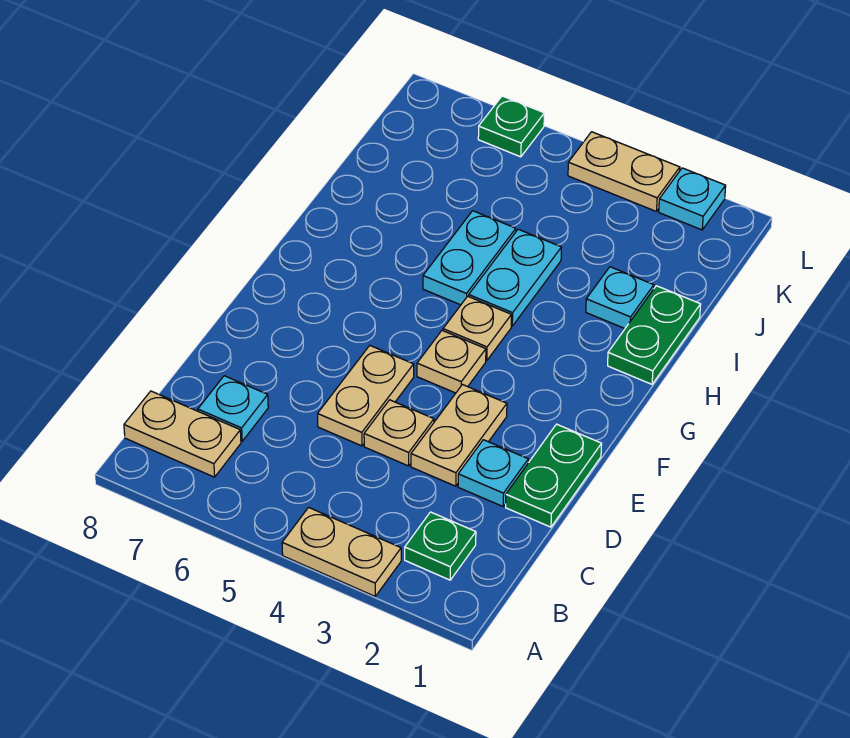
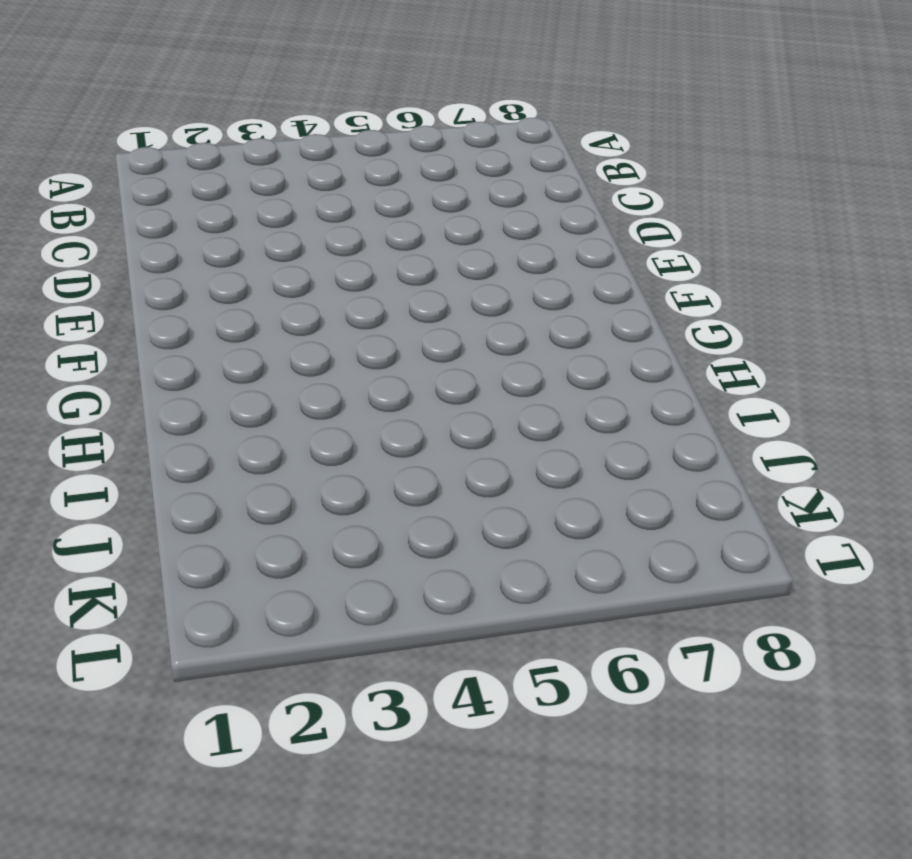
none -> tan plate A3:A4 level 1
none -> green plate B2 level 1
none -> tan plate B7:B8 level 1

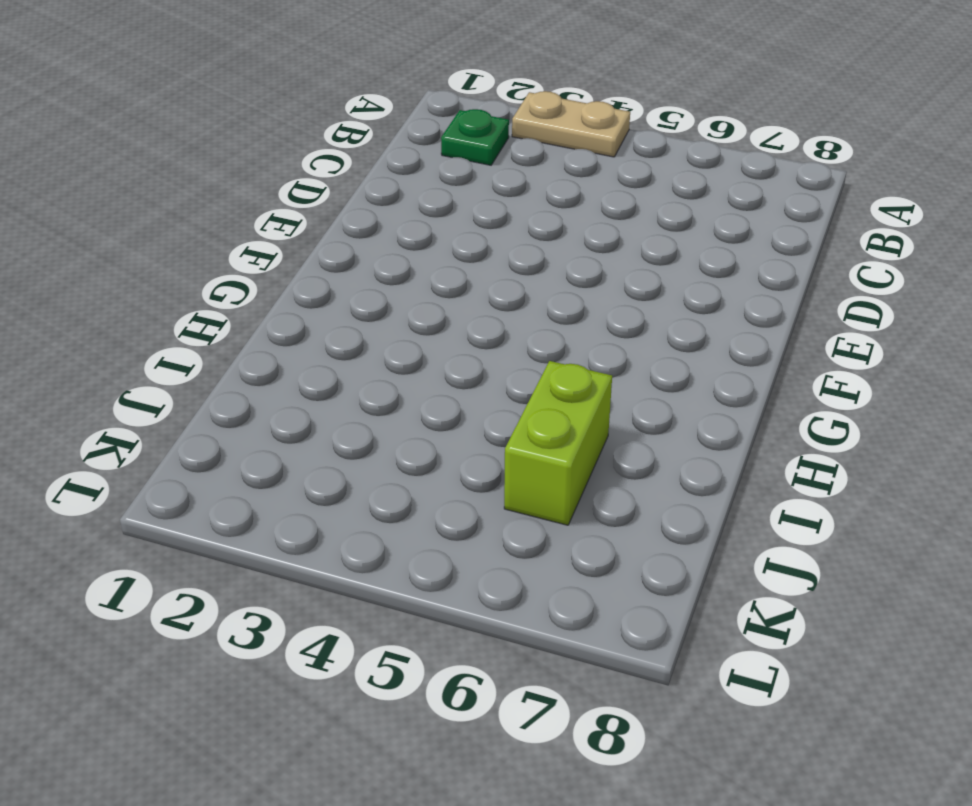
lime brick I6:J6 level 1 -> none
none -> tan plate B7:B8 level 1
none -> cyan plate C7 level 1
none -> green plate D1:E1 level 1

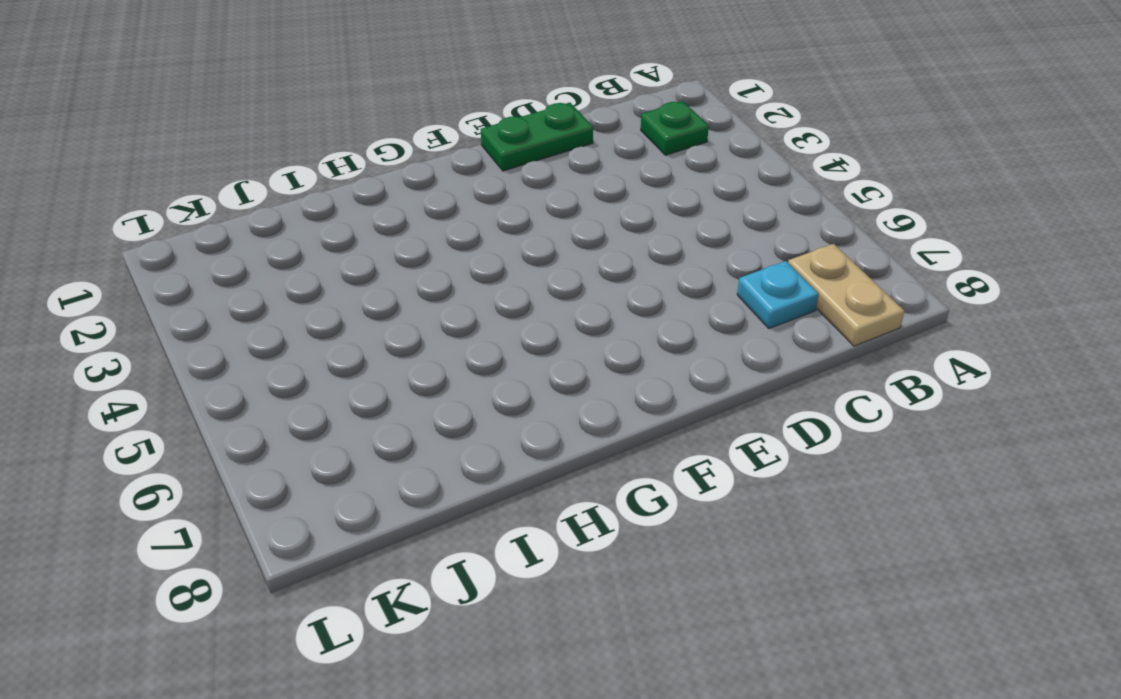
none -> tan plate A3:A4 level 1
none -> cyan plate D2 level 1
none -> tan plate D3:E3 level 1

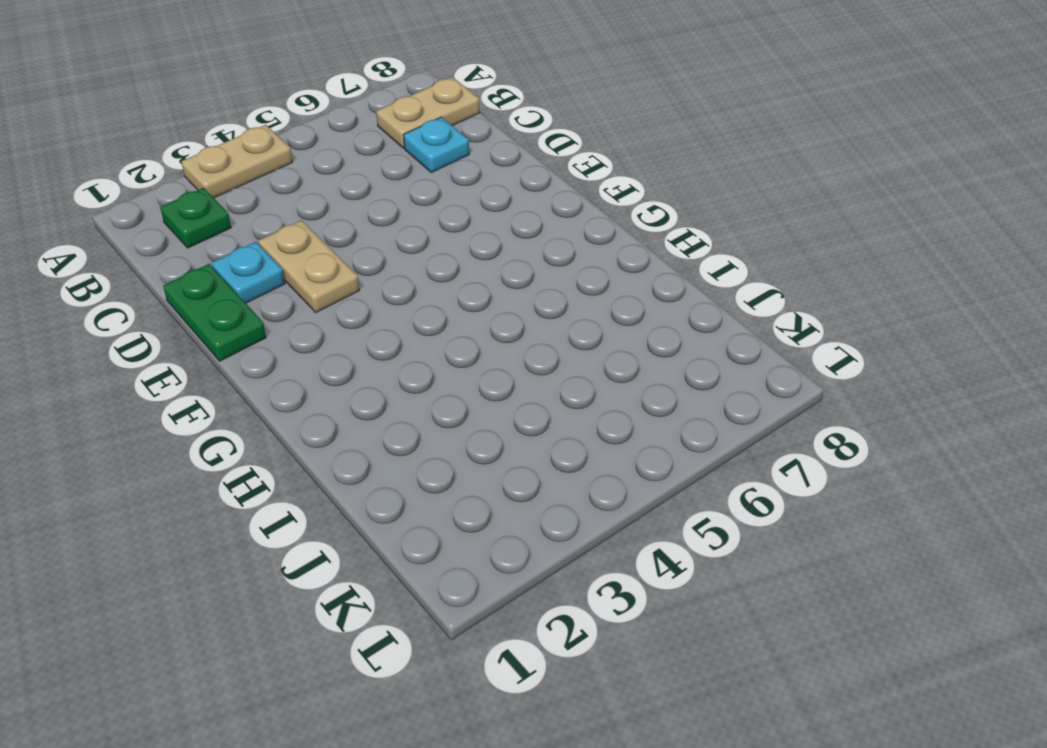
none -> tan plate D4 level 1
none -> tan plate D5:E5 level 1
none -> tan plate F4 level 1

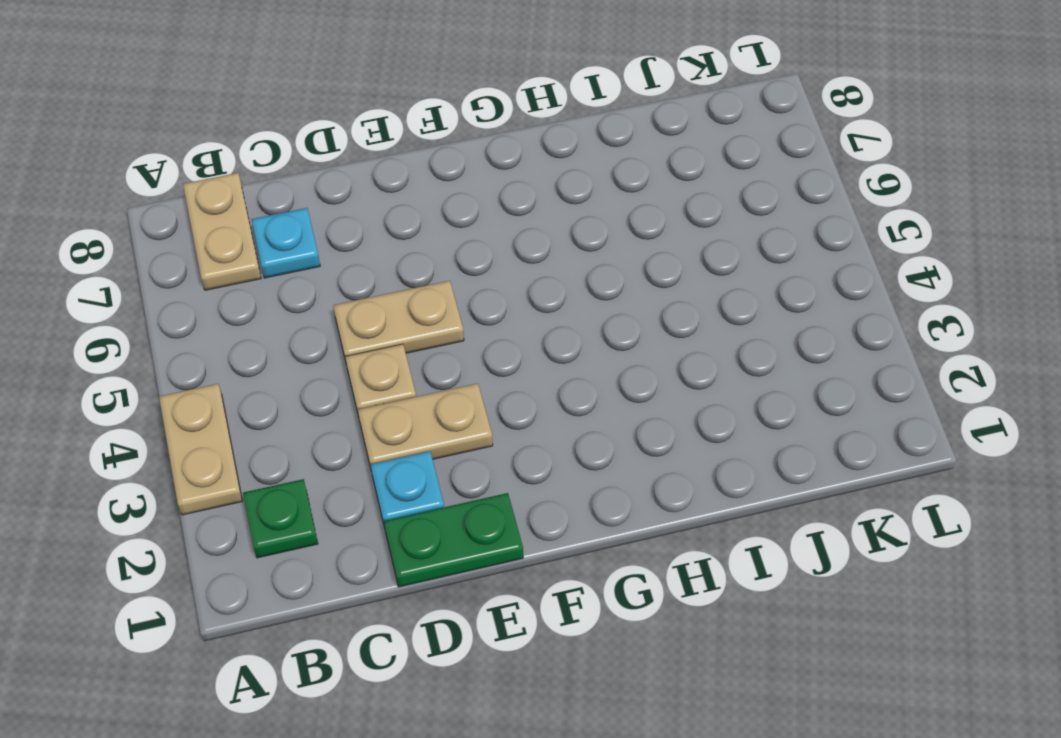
none -> tan plate F4 level 1
none -> tan plate G4 level 1
none -> green plate H1:I1 level 1

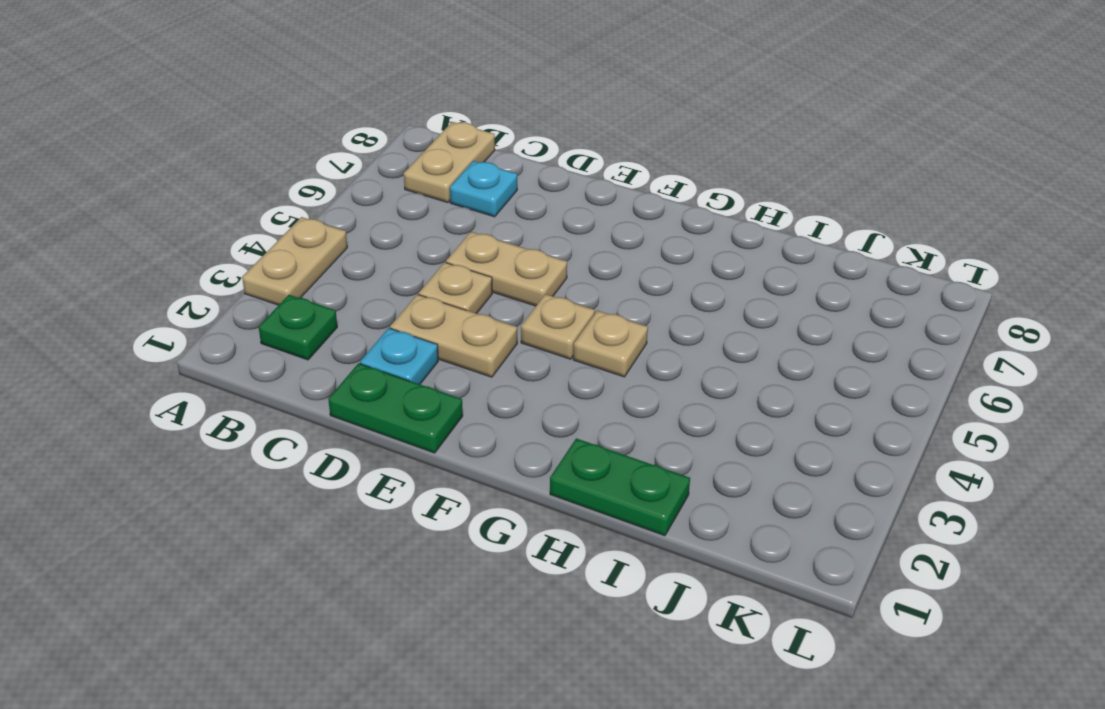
none -> cyan plate H4:I4 level 1
none -> cyan plate H5:I5 level 1
none -> cyan plate I2 level 1

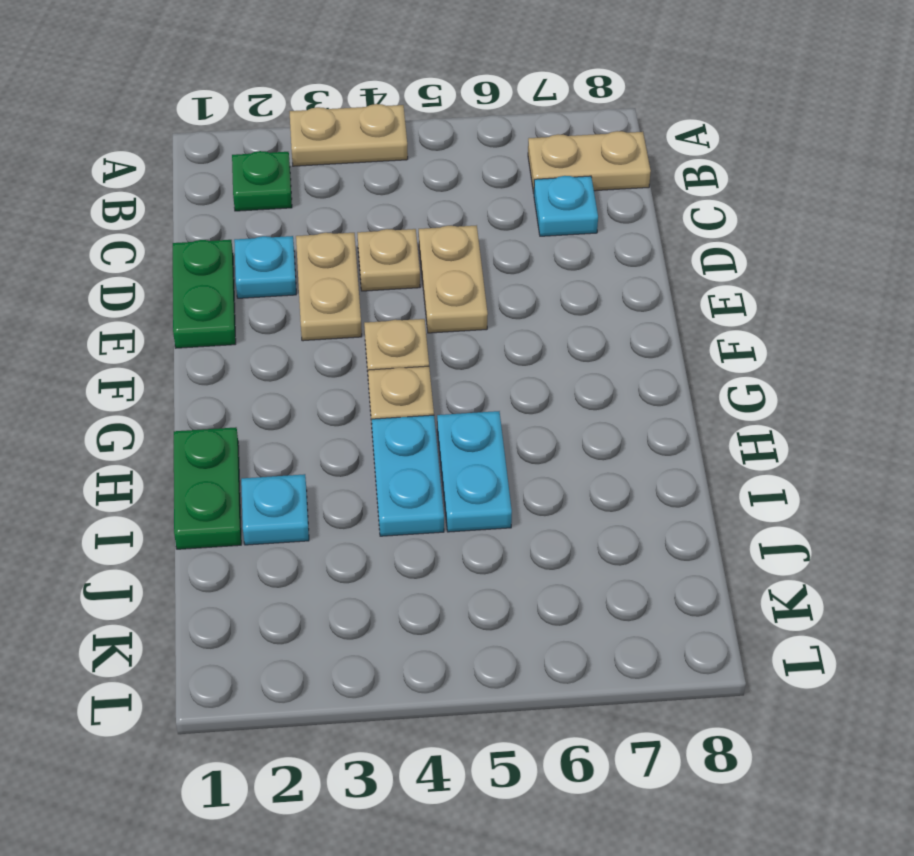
none -> cyan plate L2 level 1
none -> tan plate L3:L4 level 1
none -> green plate L6 level 1

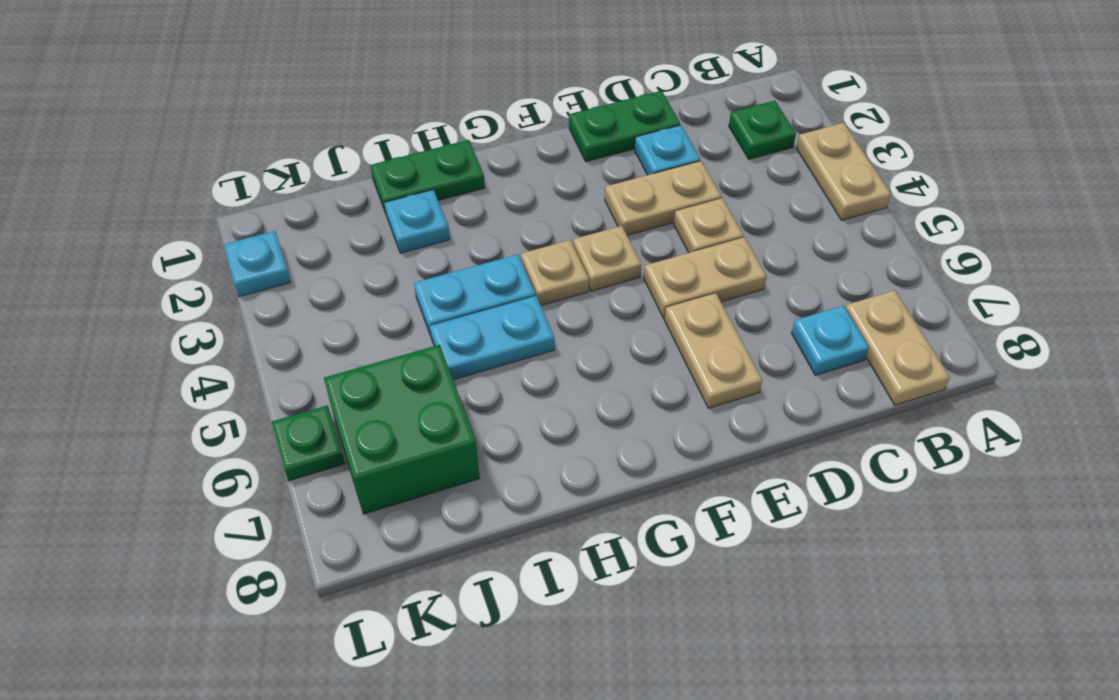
tan plate E6:E7 level 1 -> tan plate L3:L4 level 1
green brick J6:K7 level 1 -> none

